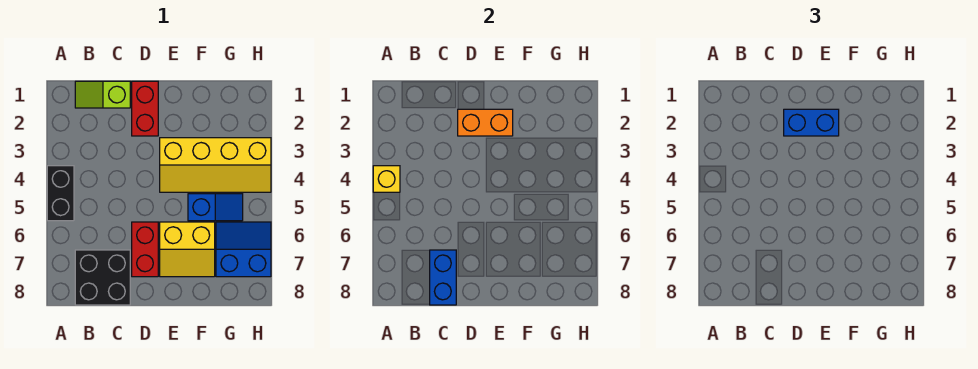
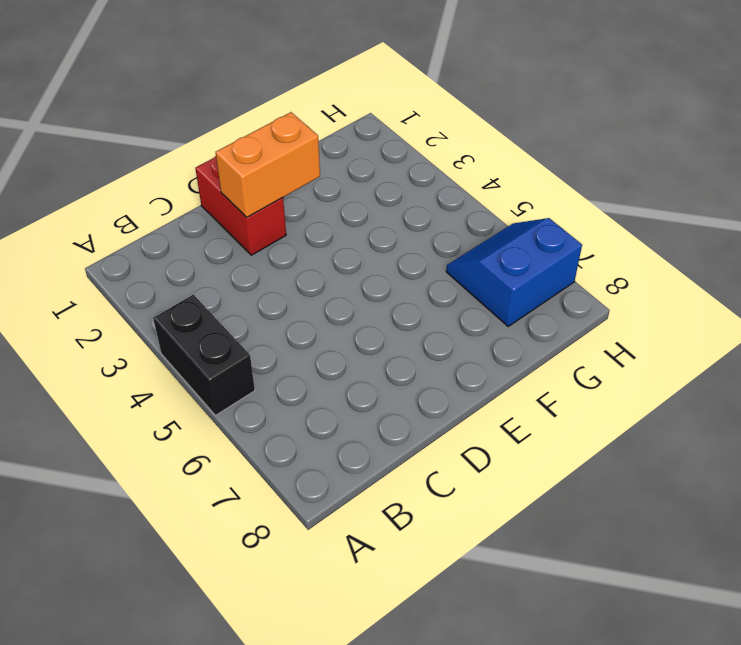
none -> lime slope B1:C1 level 1 top C
none -> black brick B7:C8 level 1
none -> red brick D6:D7 level 1

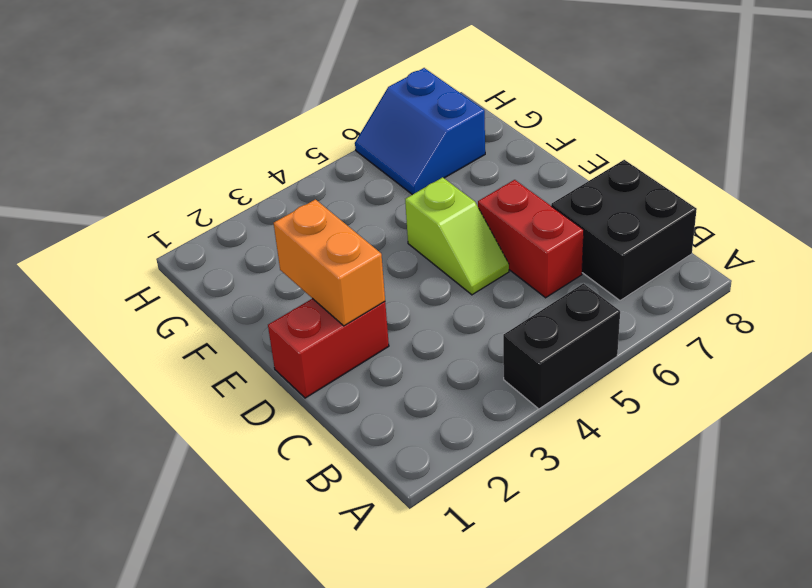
red brick C6:D6 level 1 -> red brick D6:D7 level 1
lime slope D5:E5 level 1 top E -> lime slope B1:C1 level 1 top C
none -> yellow slope E3:H4 level 1 top 3
none -> yellow slope E6:F7 level 1 top 6
none -> blue slope F5:G5 level 1 top F

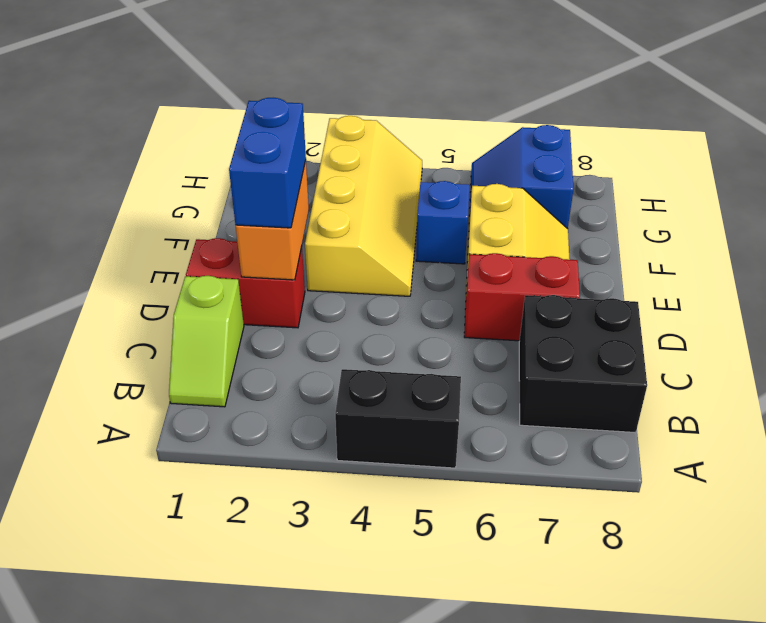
none -> yellow brick A4 level 2
none -> blue brick C7:C8 level 2

